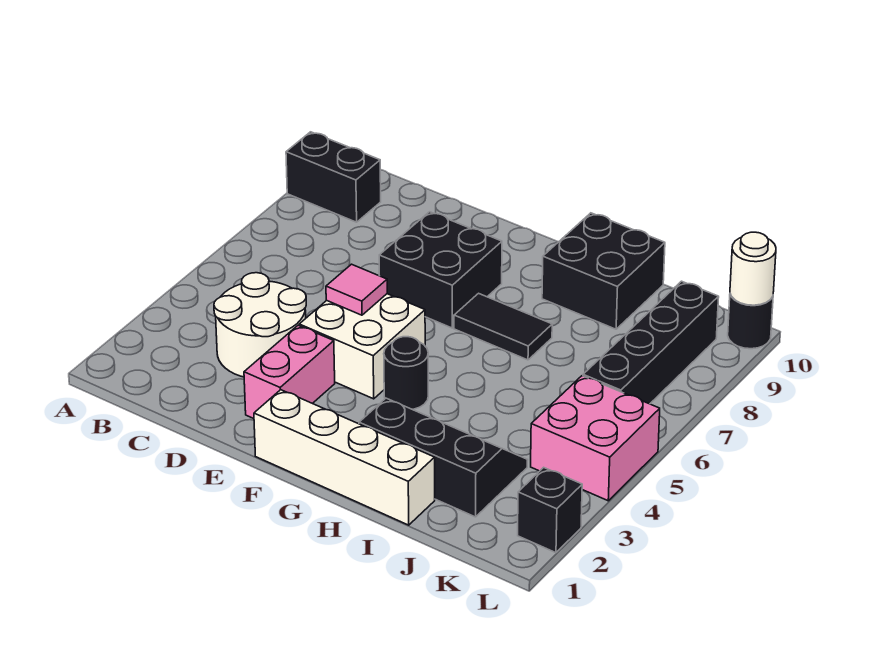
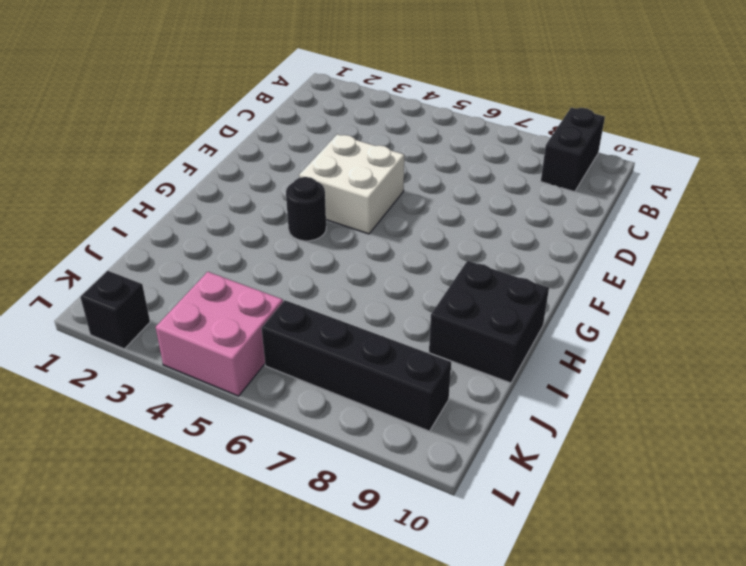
none -> white round brick C3:D4 level 1
none -> pink brick E2:E3 level 1
none -> black brick E7:F8 level 1

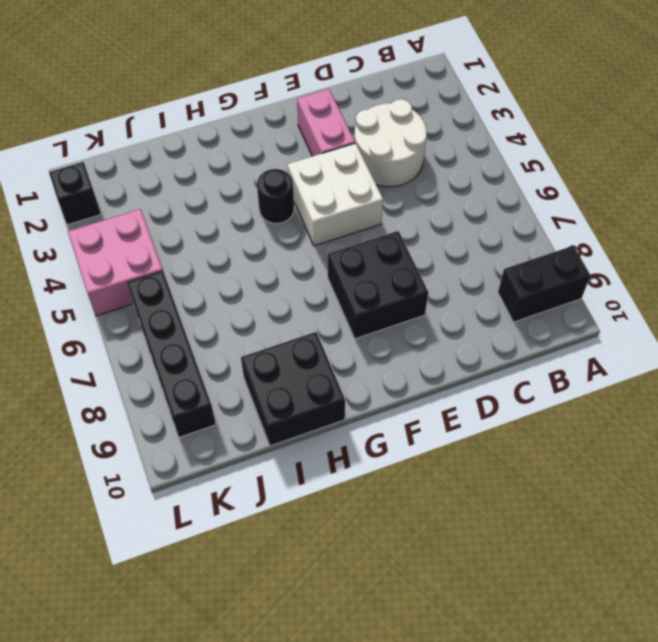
none -> white brick F1:I1 level 1
none -> black tile G7:H7 level 1
none -> black slope H2:J3 level 1 top 2

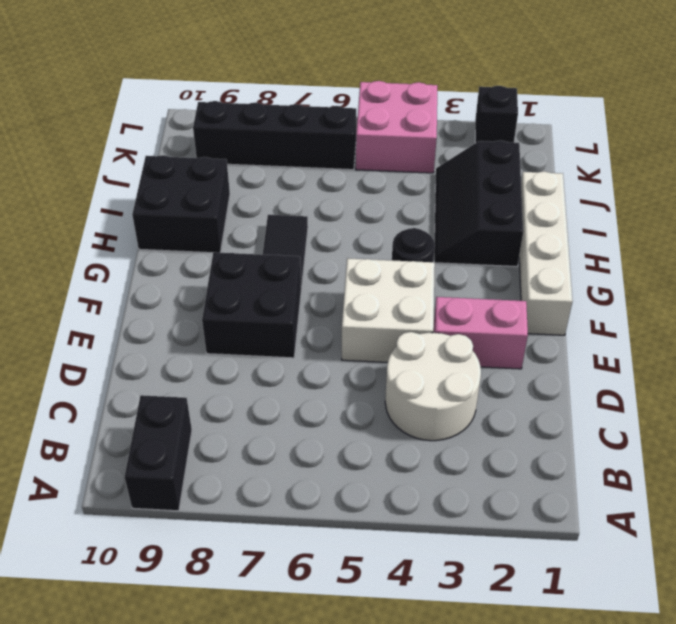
none -> black round brick L10 level 1
none -> pink tile E5 level 2
none -> white round brick L10 level 2

